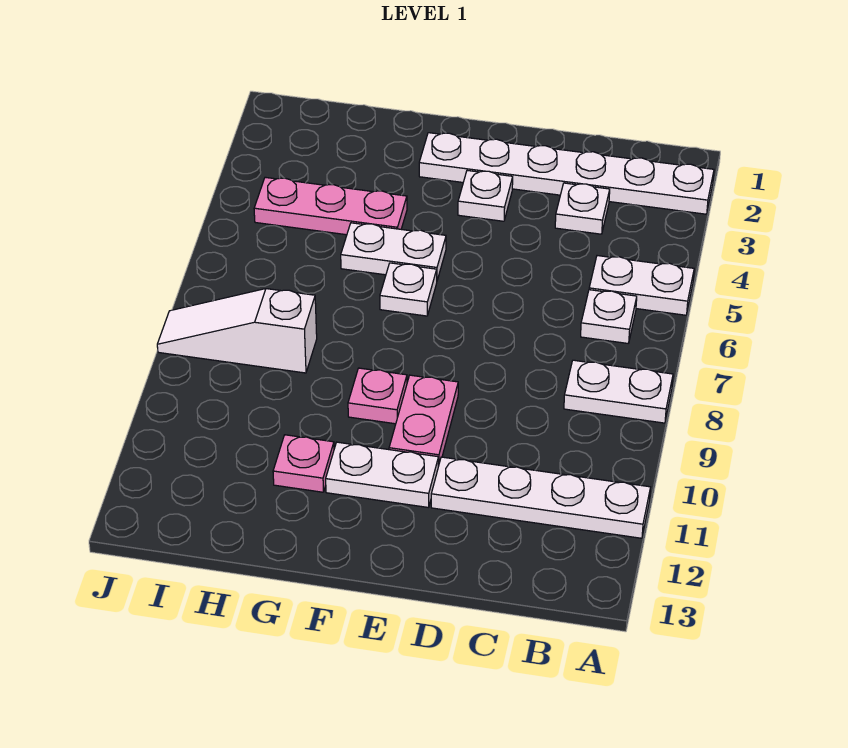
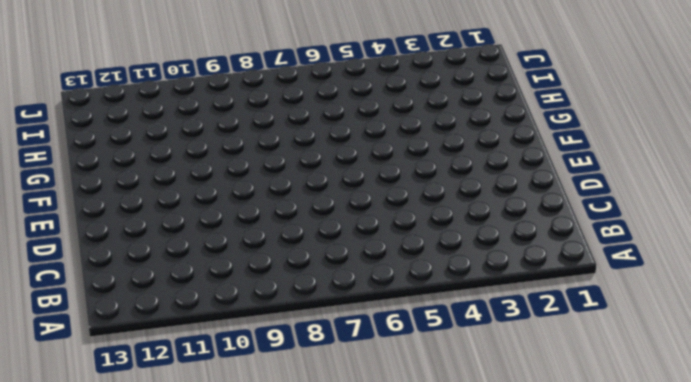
none -> white plate A2:F2 level 1
none -> white plate A5:B5 level 1
none -> white plate A8:B8 level 1

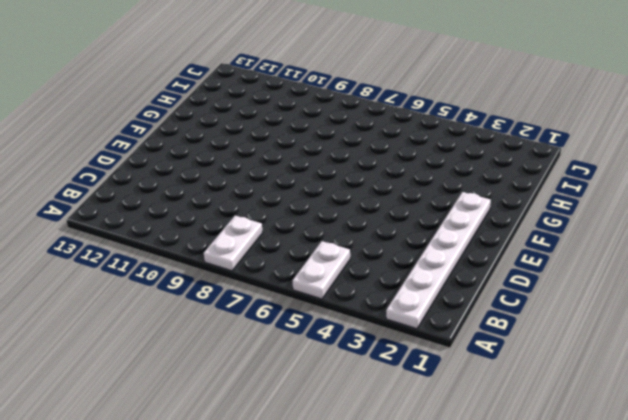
none -> white plate A11:D11 level 1
none -> white plate B6 level 1
none -> white plate C3 level 1

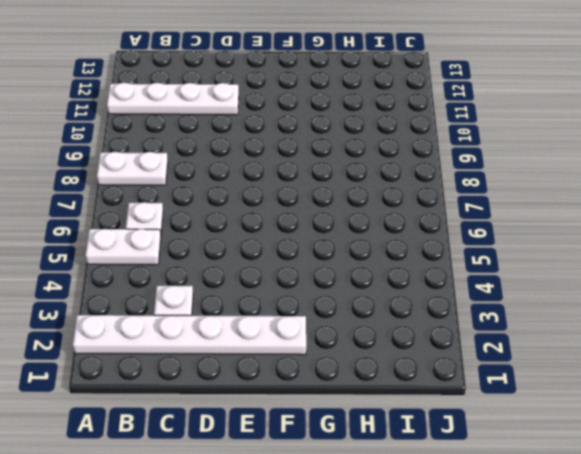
none -> white plate E3 level 1
none -> pink plate E9:E10 level 1
none -> white plate E11:F11 level 1

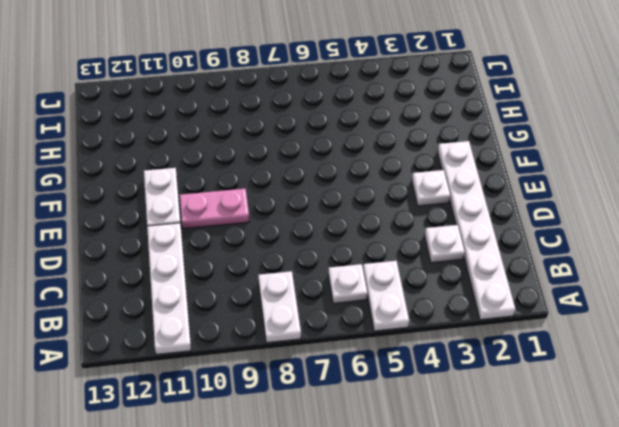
none -> white plate F5:G5 level 1
none -> white plate F6 level 1
none -> pink plate F9 level 1

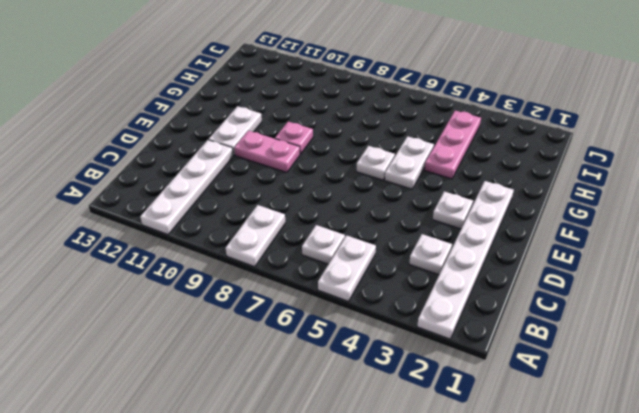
none -> pink plate G11 level 1
none -> white slope H8:J8 level 1 top H

